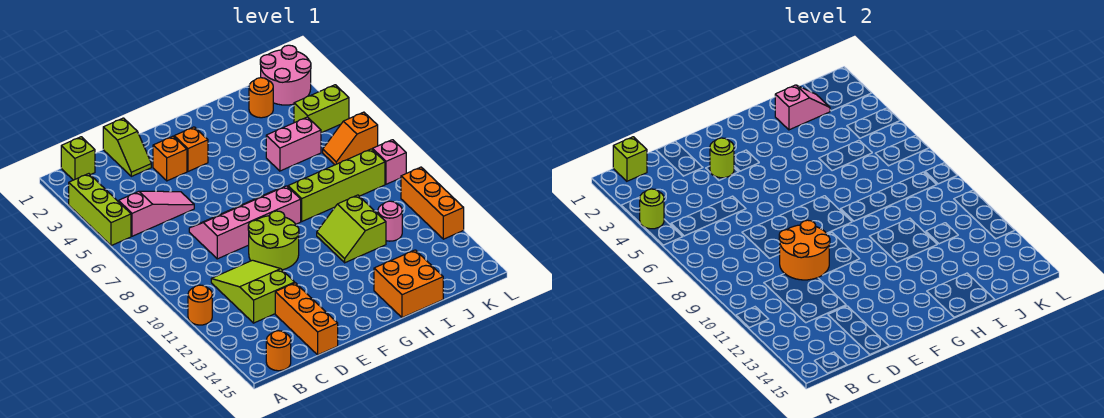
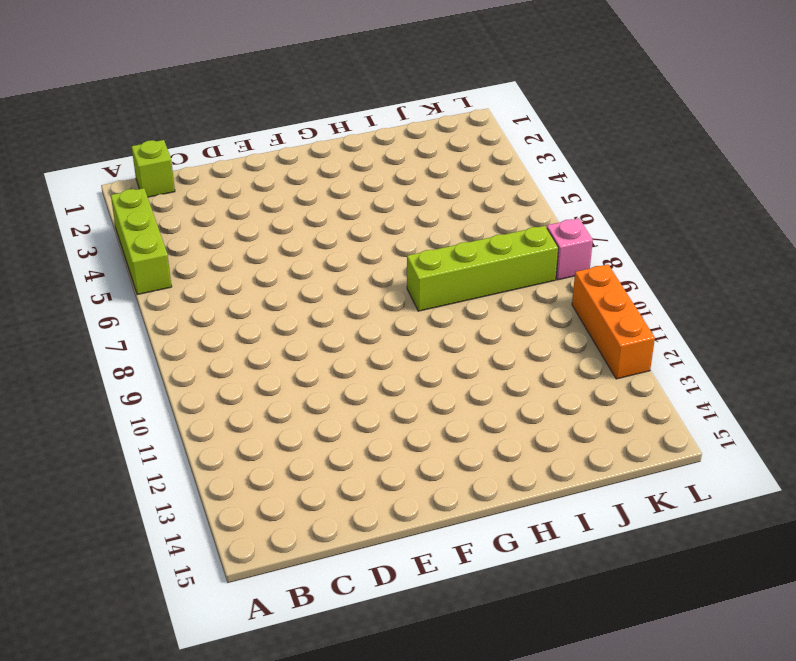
none -> orange round brick A11 level 1
none -> pink slope B5:D5 level 1 top B
none -> orange round brick B15 level 1

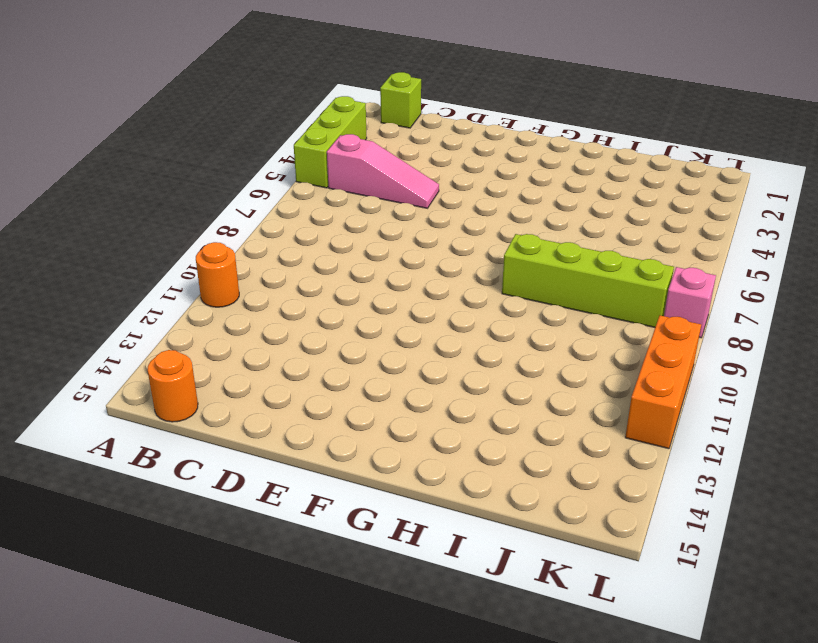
none -> lime slope C10:D12 level 1 top 12
none -> lime slope D1:D2 level 1 top 1
none -> pink slope D7:G8 level 1 top 8

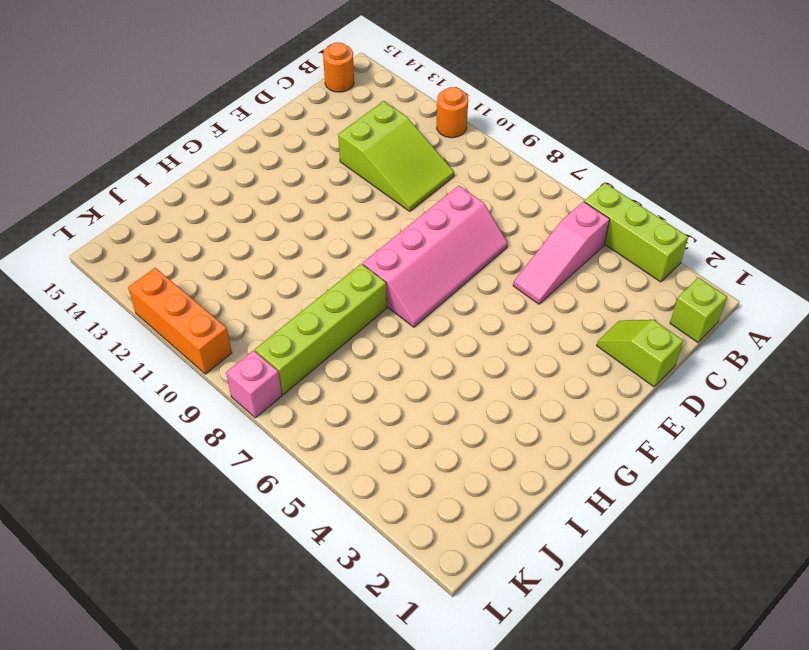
none -> orange brick D13:D15 level 1
none -> orange brick E3 level 1
none -> lime round brick E9:F10 level 1

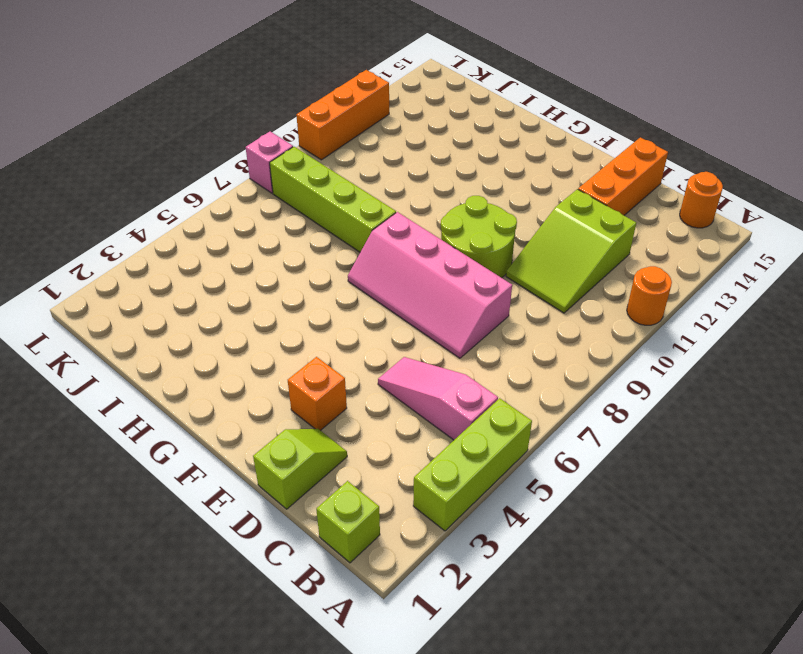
none -> orange brick F3 level 1
none -> lime slope H10:I11 level 1 top I
none -> orange brick H14:I15 level 1

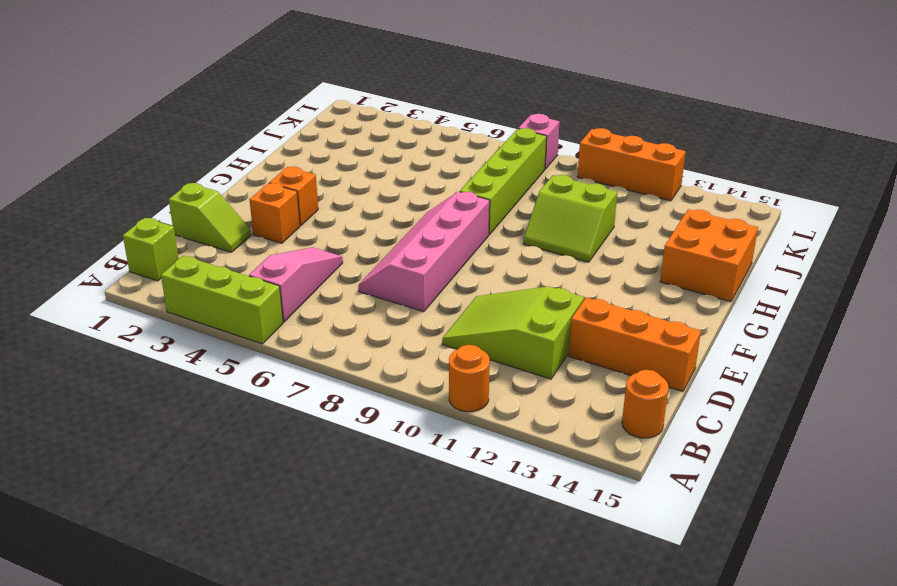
none -> lime round brick E9:F10 level 1
none -> pink brick I5:J5 level 1
none -> orange round brick J2 level 1

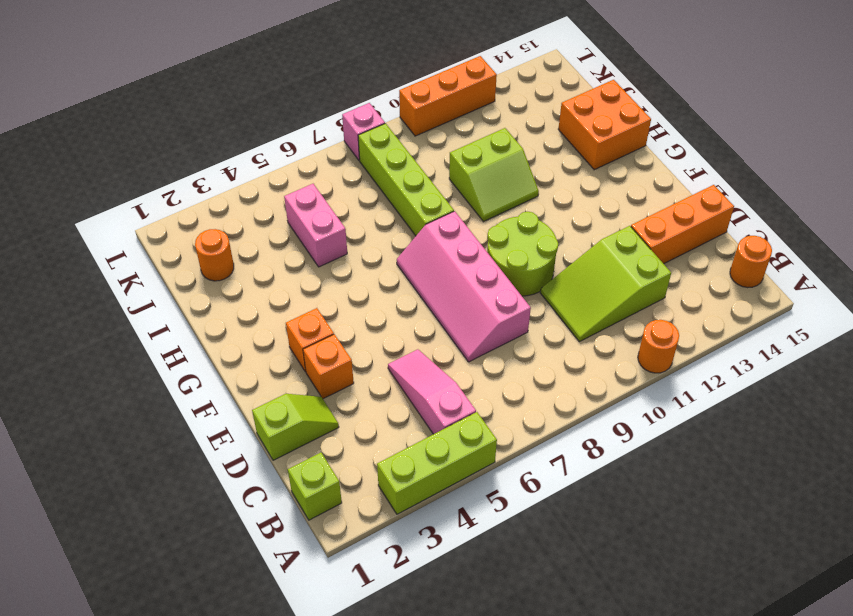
none -> pink round brick J11 level 1
none -> pink round brick K1:L2 level 1
none -> lime brick K4:L4 level 1

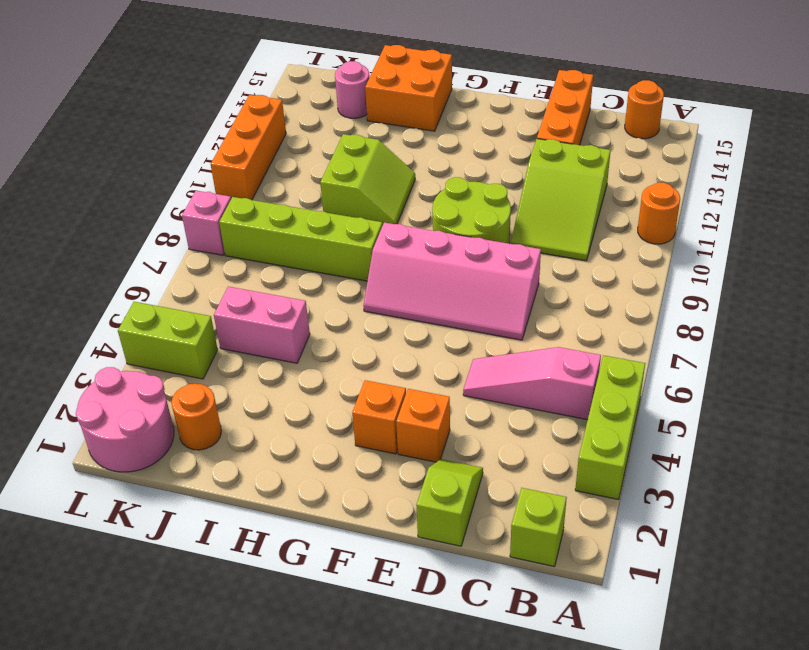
pink round brick J14 level 1 -> pink round brick J11 level 1
none -> orange slope K6:L6 level 1 top L
none -> lime round brick A4 level 2
none -> lime brick B1 level 2

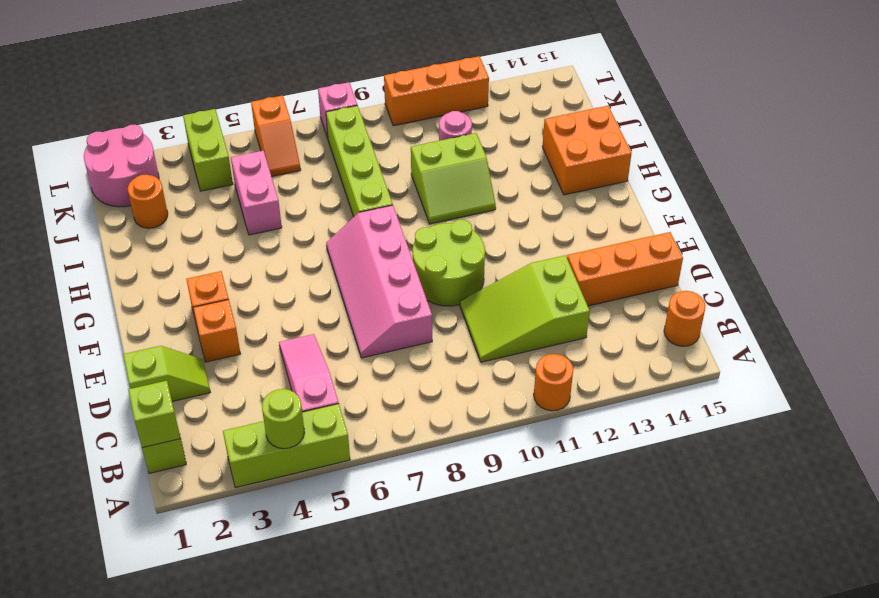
none -> orange round brick D9:E10 level 2
none -> lime round brick E3 level 2
none -> pink slope I2:J2 level 2 top I

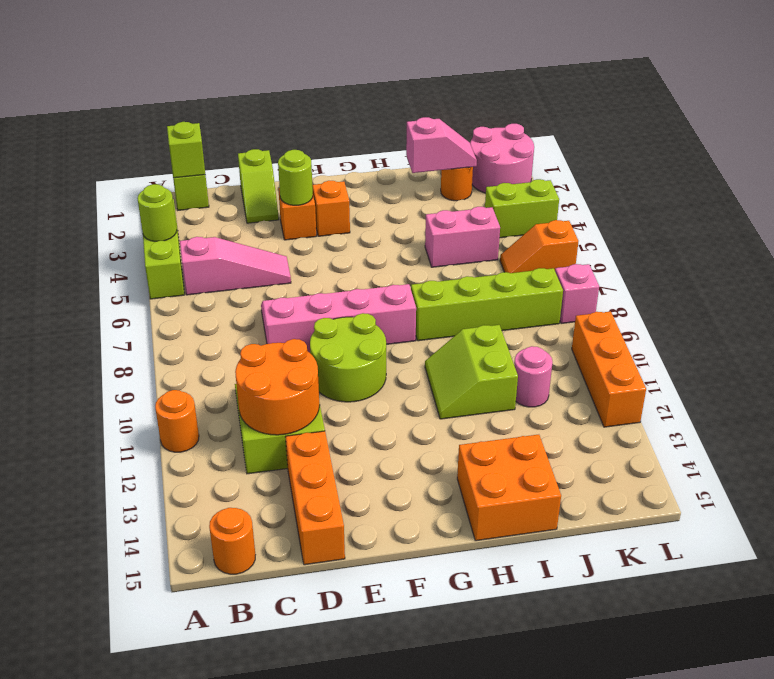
orange round brick C11:D12 level 2 -> orange round brick D9:E10 level 2

